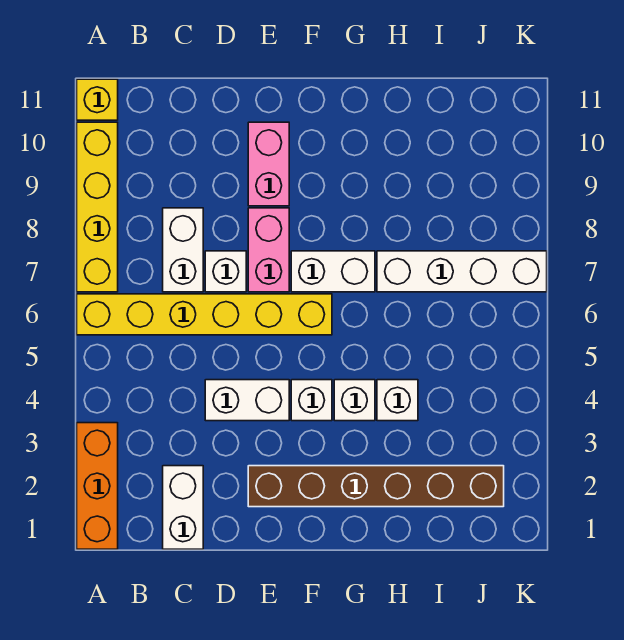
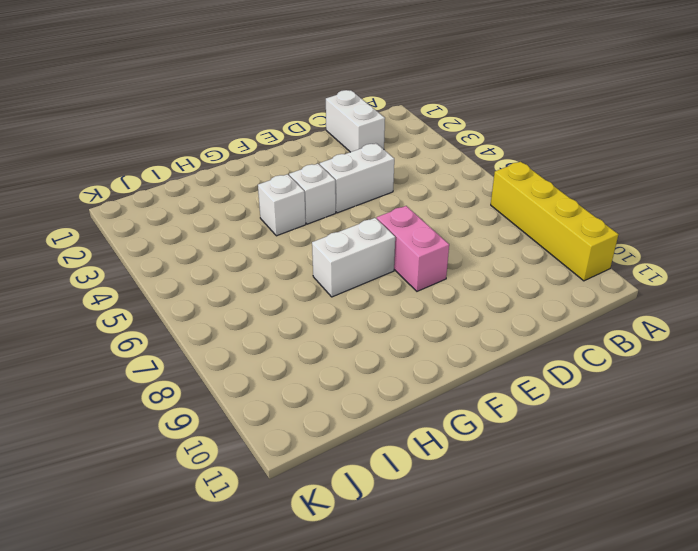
none -> orange brick A1:A3 level 1
none -> yellow brick A6:F6 level 1
none -> yellow brick A11 level 1

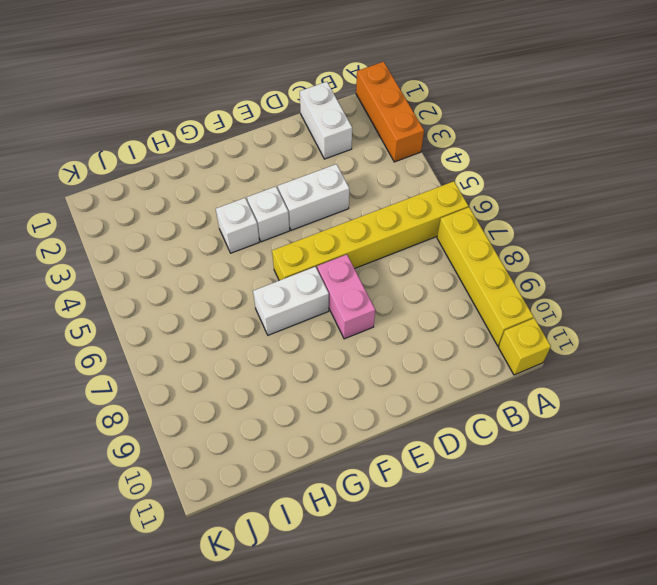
none -> white brick C7:C8 level 1
none -> white brick D7 level 1
none -> brown brick E2:J2 level 1

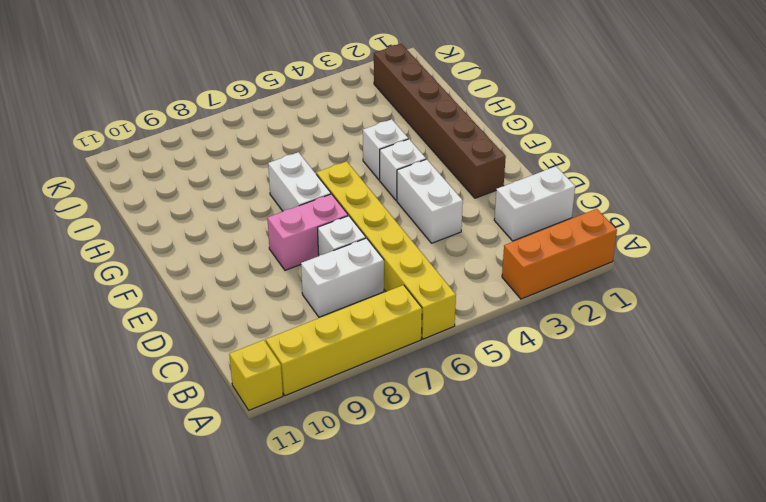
none -> pink brick E9:E10 level 1
none -> white brick H4 level 1
none -> white brick H7:K7 level 1

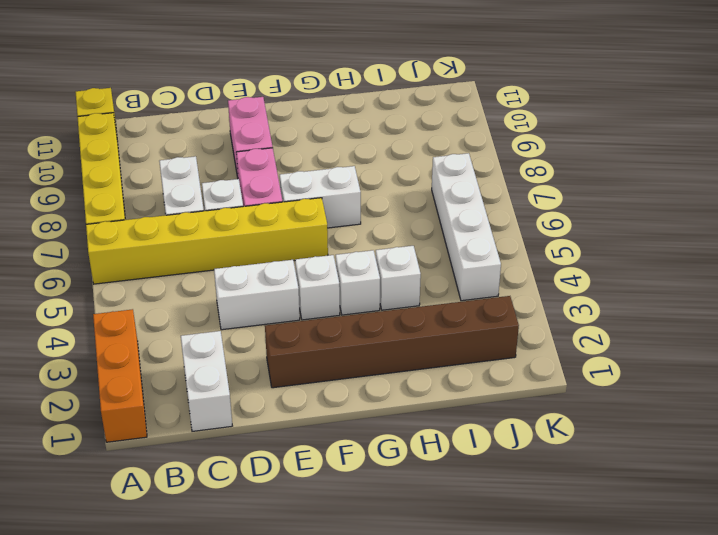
white brick J4:J7 level 1 -> white brick H7:K7 level 1

